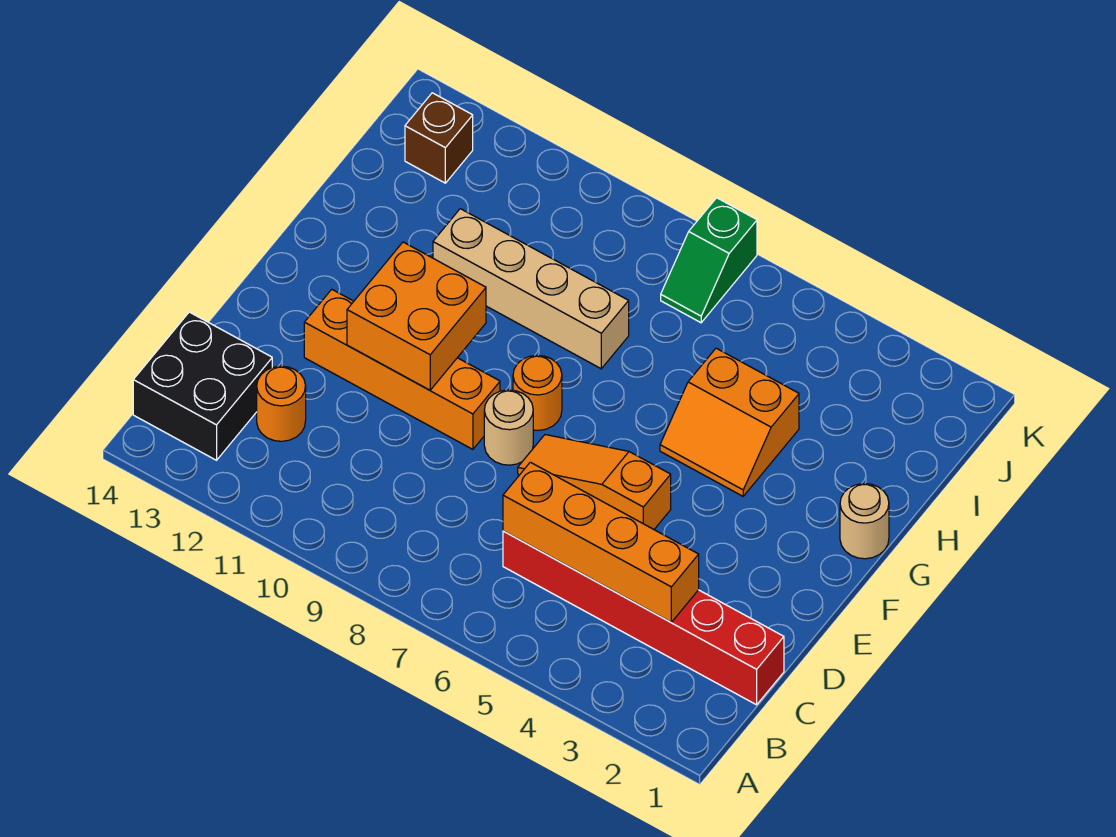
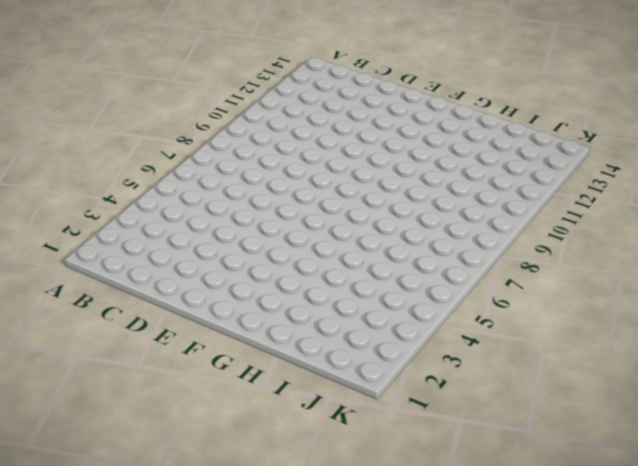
none -> black brick B13:C14 level 1
none -> red brick C1:C6 level 1
none -> orange round brick C12 level 1

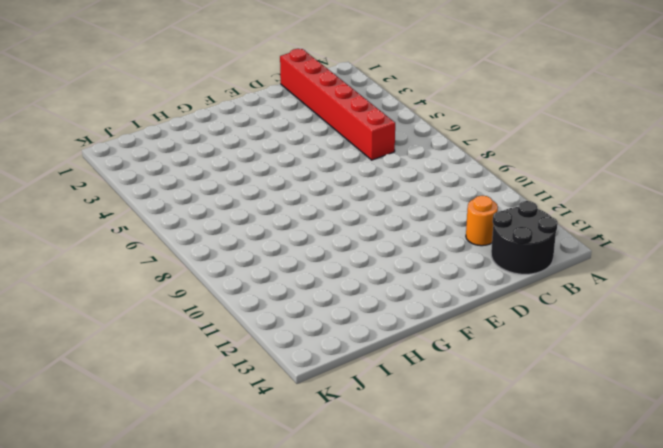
black round brick B13:C14 level 1 -> black brick B13:C14 level 1
none -> orange slope E5:E7 level 1 top 5
none -> tan round brick E8 level 1
none -> orange brick E9:E12 level 1

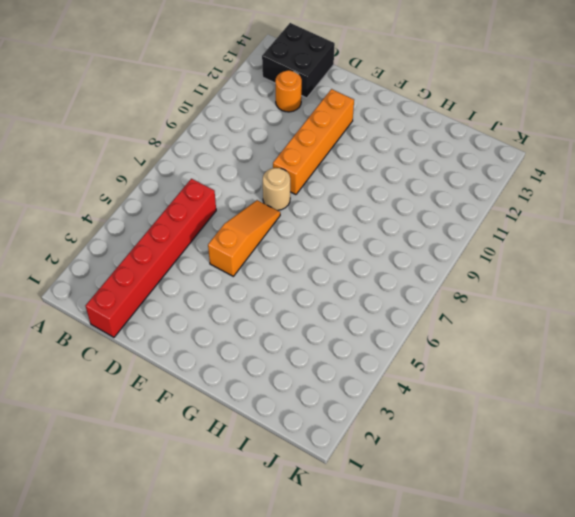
none -> orange round brick F8 level 1
none -> tan round brick G1 level 1
none -> orange slope G4:H5 level 1 top H

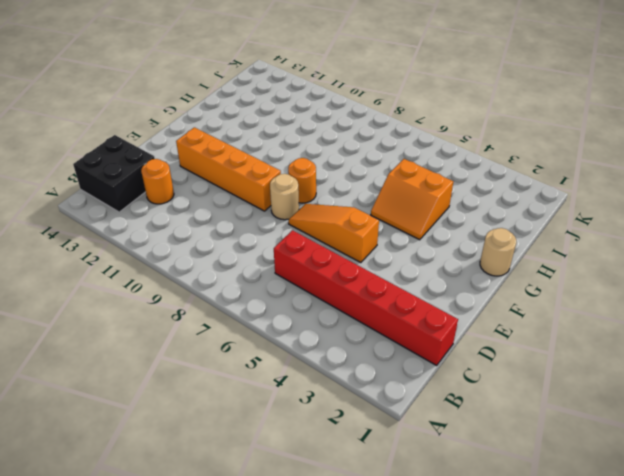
none -> tan brick H8:H11 level 1
none -> green slope J7:K7 level 1 top K
none -> brown brick J13 level 1

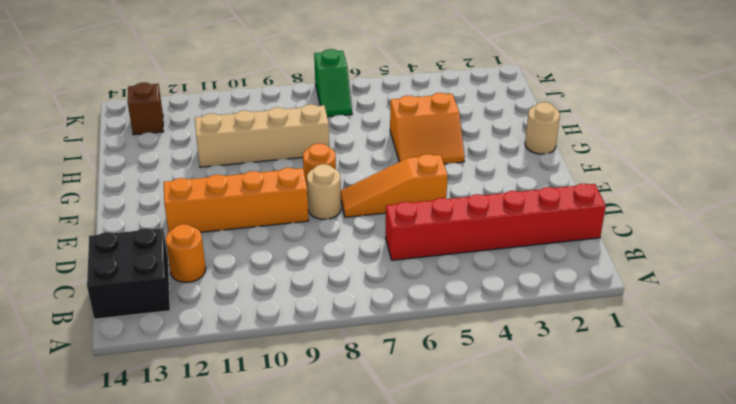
none -> orange brick C3:C6 level 2
none -> orange brick E10:F11 level 2

